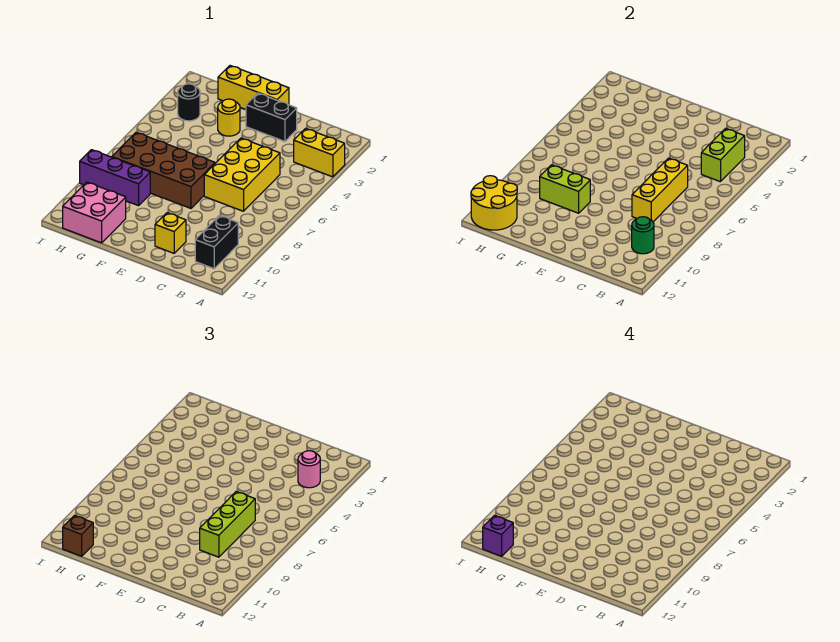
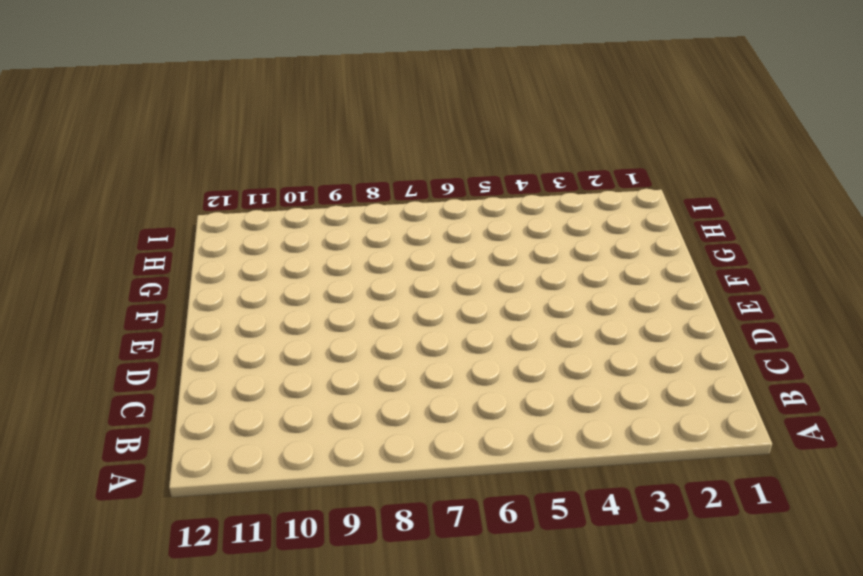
none -> yellow brick A3:B3 level 1
none -> black brick B10:B11 level 1
none -> yellow brick C5:D7 level 1

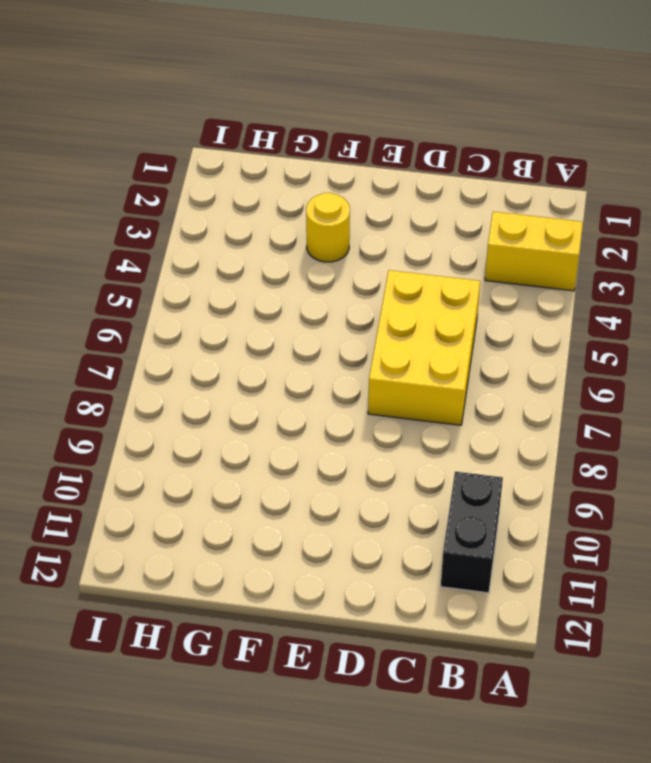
none -> black brick D2:E2 level 1
none -> yellow brick D11 level 1
none -> yellow brick E1:G1 level 1

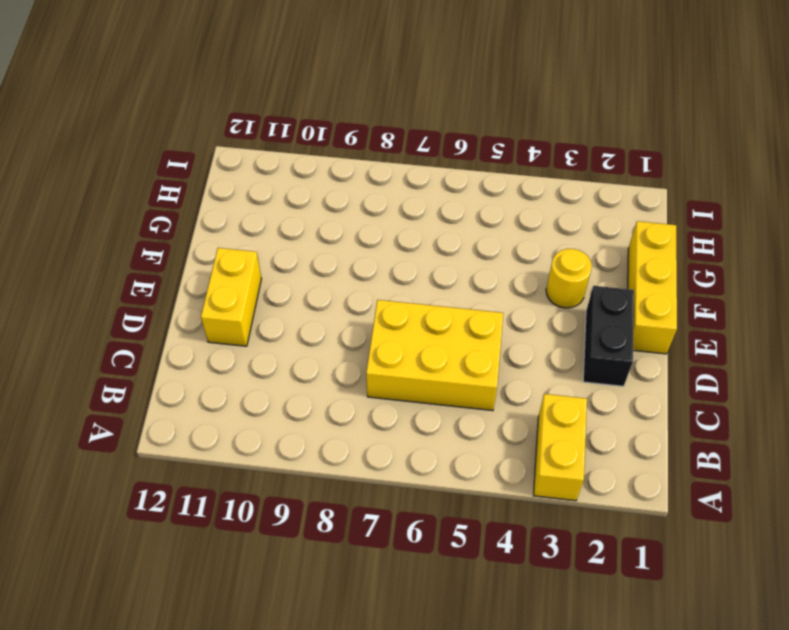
yellow brick D11:E11 level 1 -> yellow brick D11 level 1
none -> black brick B10:B11 level 1
none -> brown brick E7:H8 level 1
none -> purple brick G9:I9 level 1

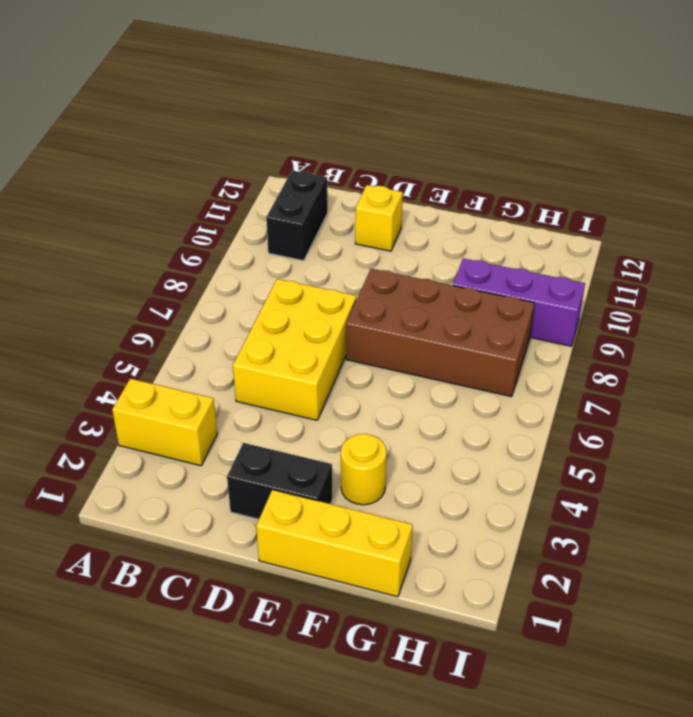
none -> pink brick G11:H12 level 1
none -> black round brick H3 level 1
none -> lime brick B3:B4 level 2

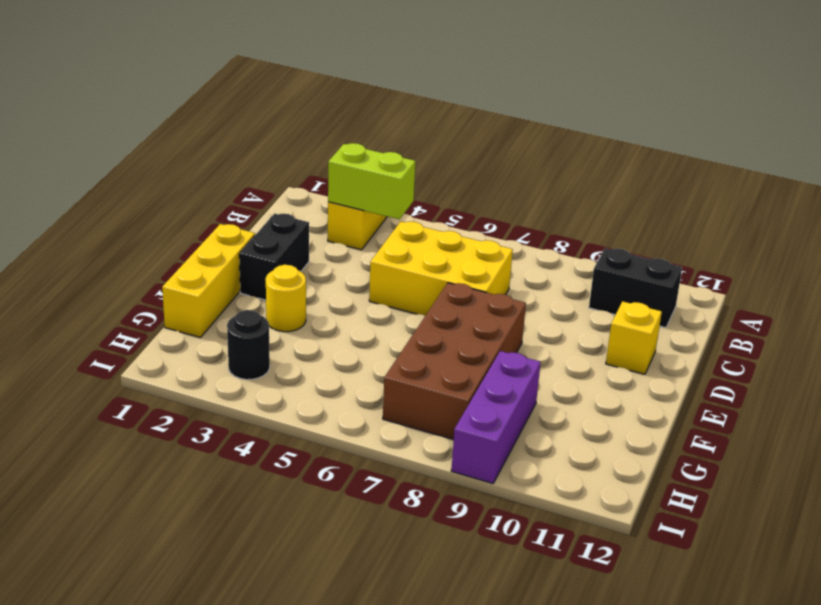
none -> pink brick G11:H12 level 1
none -> green round brick B10 level 2
none -> yellow brick C6:C8 level 2

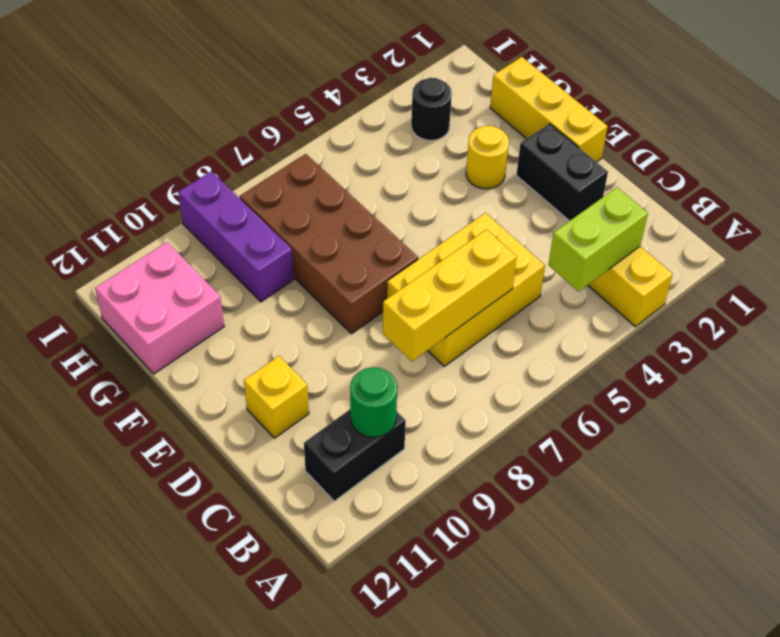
none -> lime brick F9:G9 level 2
none -> yellow round brick H11:I12 level 2
none -> pink round brick B3 level 3

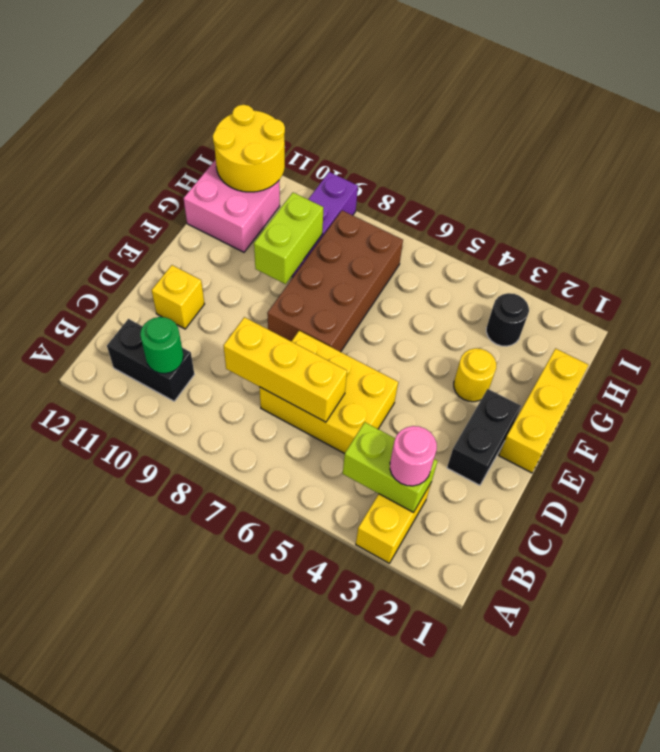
none -> lime brick C7:C9 level 3
none -> brown brick H12 level 3
none -> purple brick H12 level 4

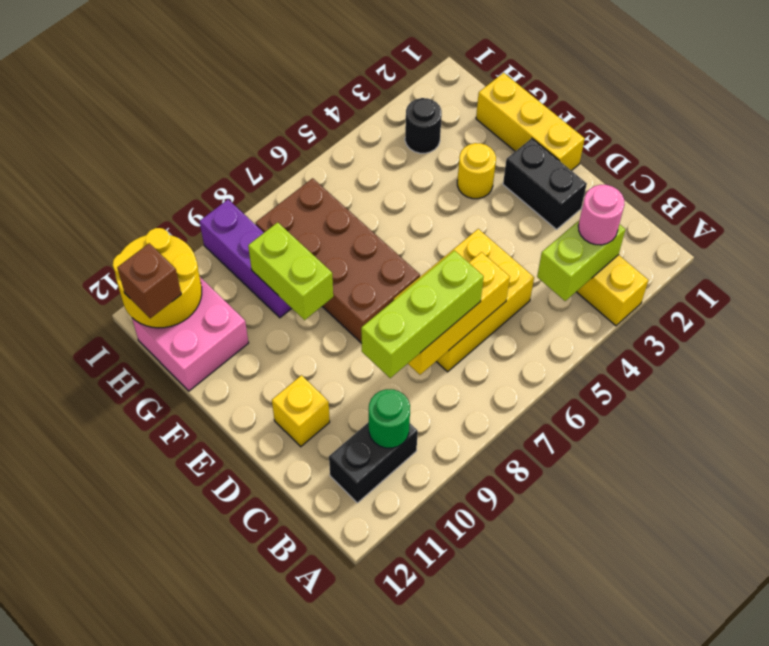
none -> purple brick H12 level 4

